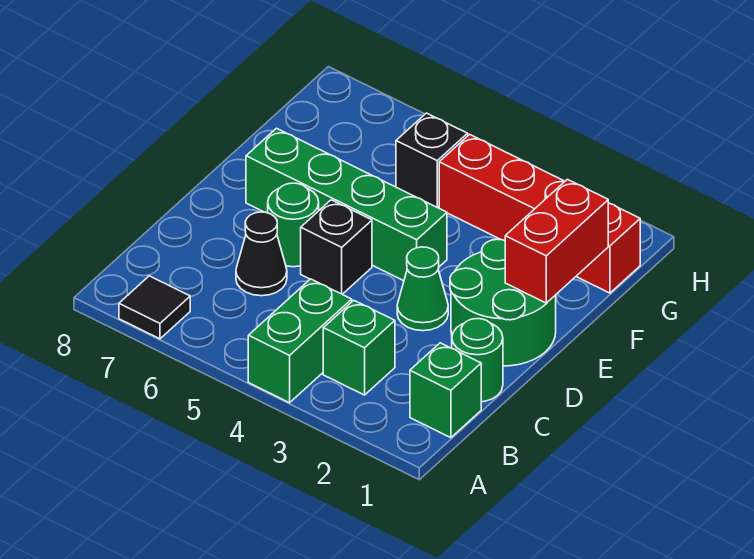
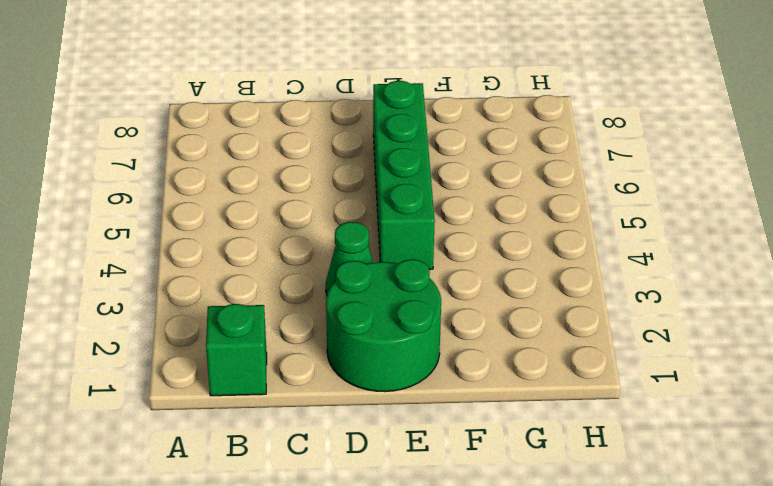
none -> green brick A4:B4 level 1
none -> black tile A7 level 1
none -> green brick B3 level 1

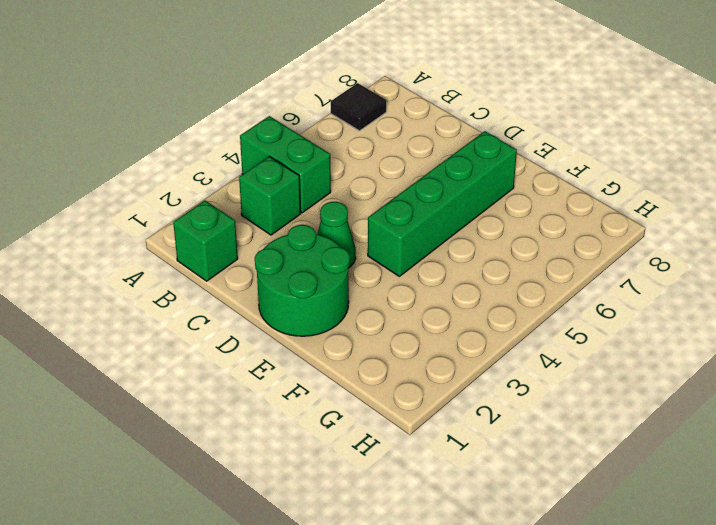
none -> green round brick C1 level 1
none -> black cone C6 level 1
none -> black brick D5 level 1

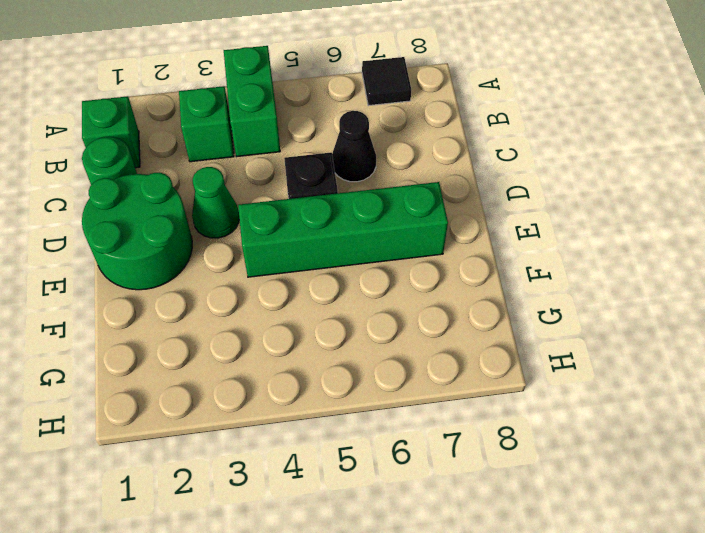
none -> green round brick D6 level 1
none -> red brick G1:G4 level 1
none -> black brick G5 level 1

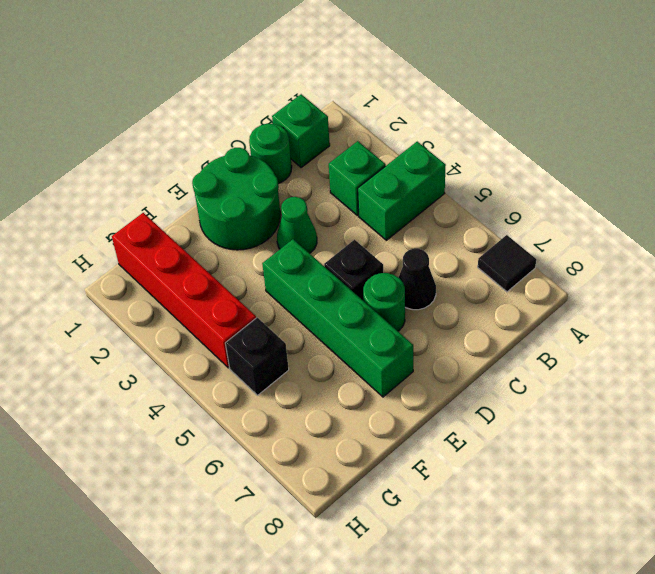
none -> red brick E1:F1 level 2

